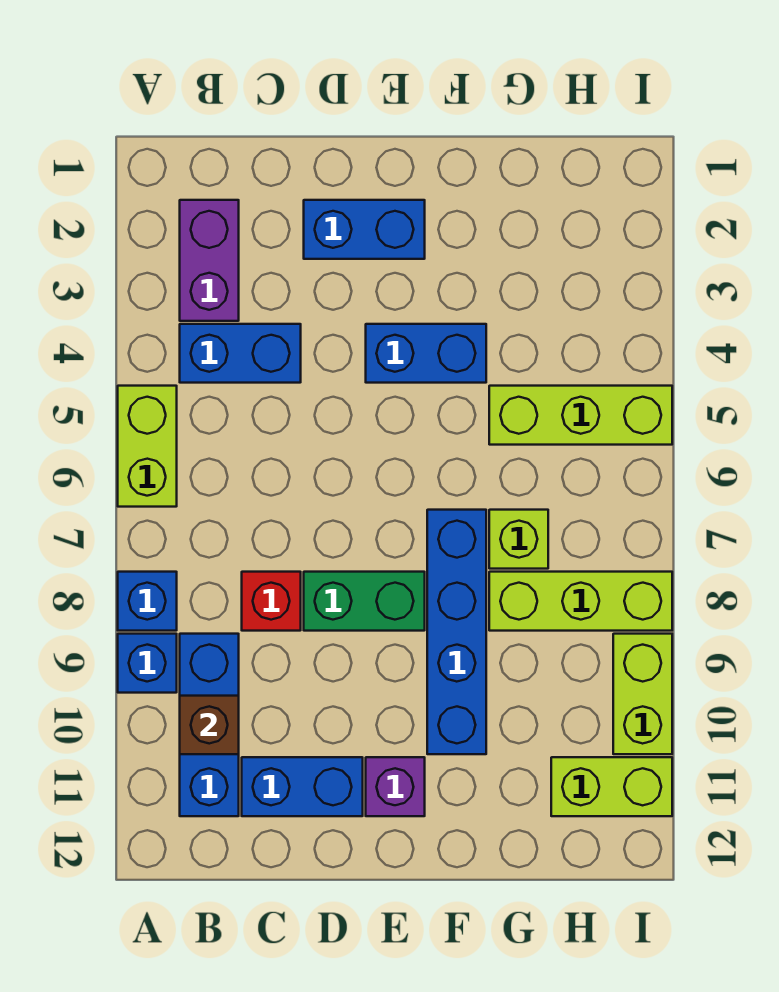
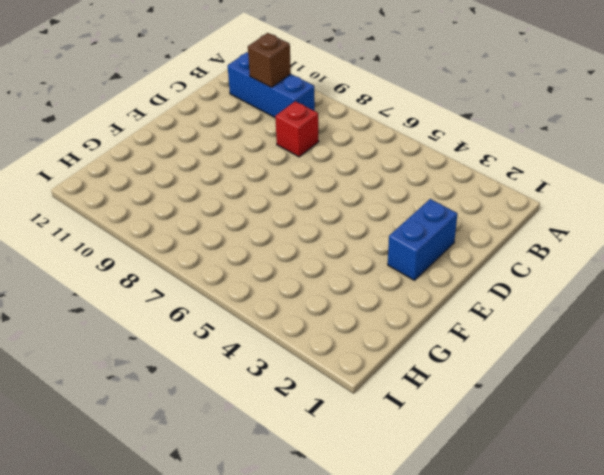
none -> lime brick A5:A6 level 1
none -> blue brick A8 level 1
none -> blue brick A9 level 1

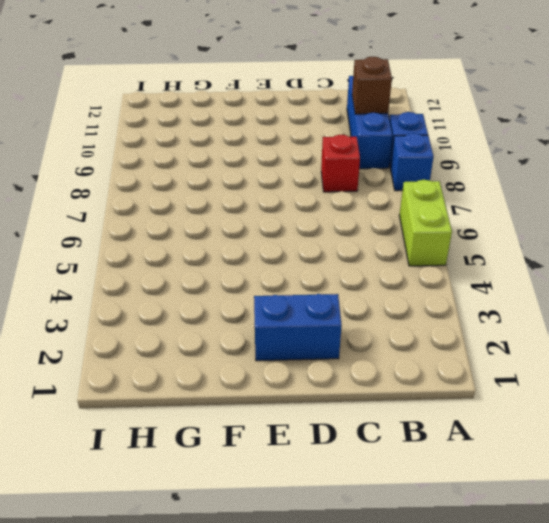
none -> purple brick B2:B3 level 1
none -> blue brick B4:C4 level 1
none -> blue brick C11:D11 level 1

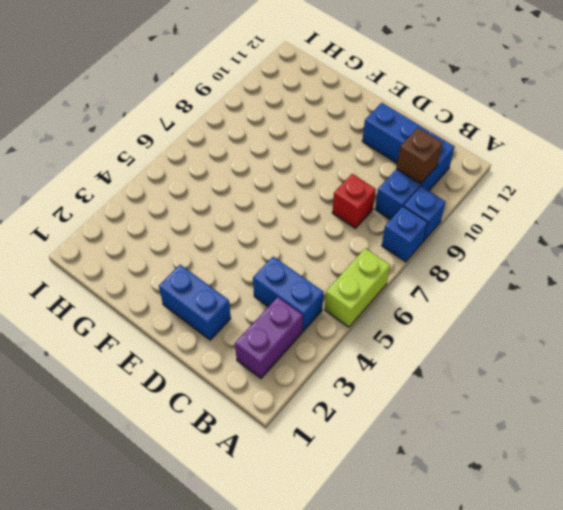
none -> green brick D8:E8 level 1
none -> blue brick E4:F4 level 1
none -> purple brick E11 level 1

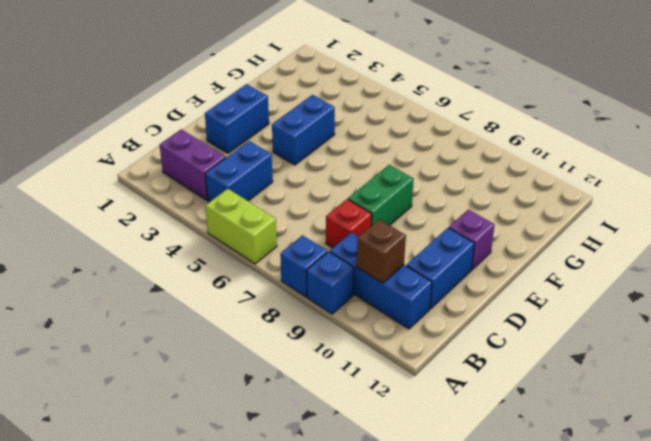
none -> blue brick F7:F10 level 1
none -> lime brick G5:I5 level 1
none -> lime brick G7 level 1

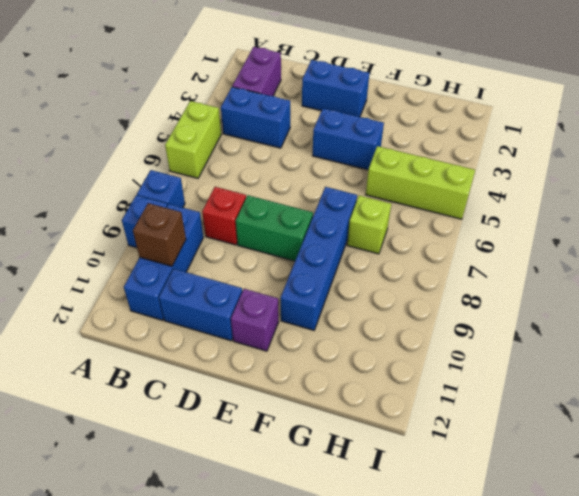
none -> lime brick G8:I8 level 1
none -> lime brick H11:I11 level 1
none -> lime brick I9:I10 level 1

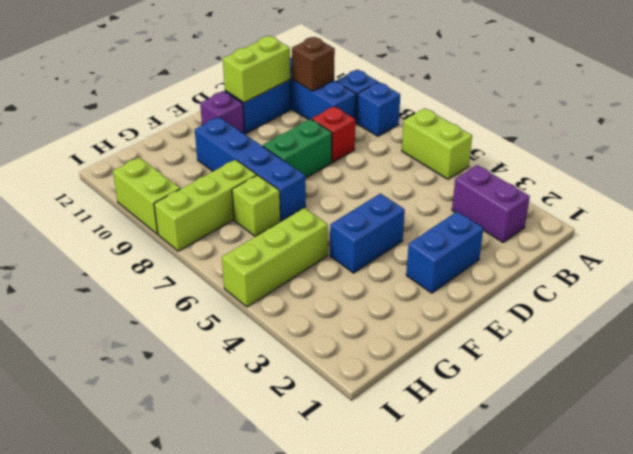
lime brick C11:D11 level 2 -> lime brick H11:I11 level 1
none -> blue brick B4:C4 level 1

